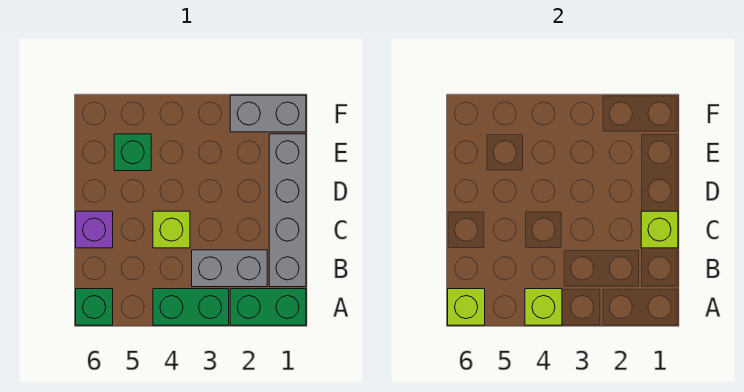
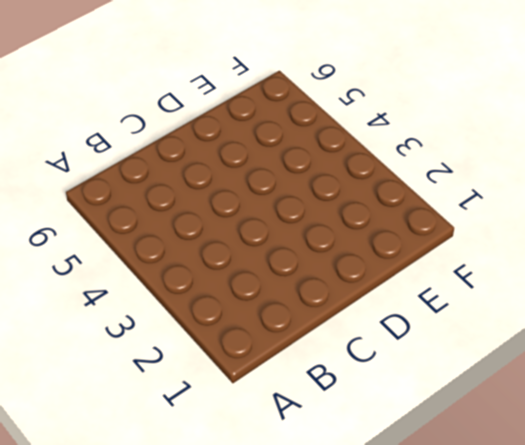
none -> green brick A1:A2 level 1
none -> green brick A3:A4 level 1
none -> green brick A6 level 1

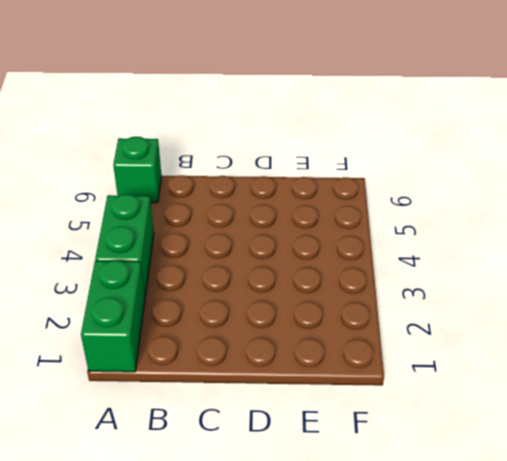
none -> grey brick B1:E1 level 1
none -> grey brick B2:B3 level 1
none -> lime brick C4 level 1

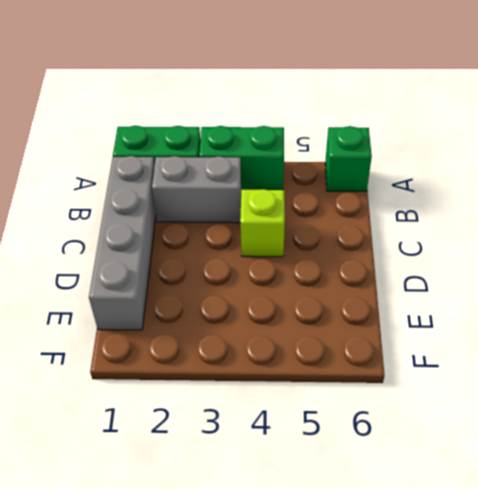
none -> purple brick C6 level 1
none -> green brick E5 level 1
none -> grey brick F1:F2 level 1

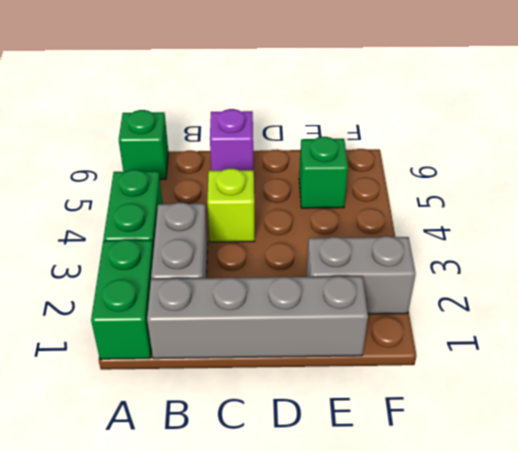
grey brick E2:F2 level 1 -> grey brick F1:F2 level 1
none -> lime brick A4 level 2
none -> lime brick A6 level 2
none -> lime brick C1 level 2

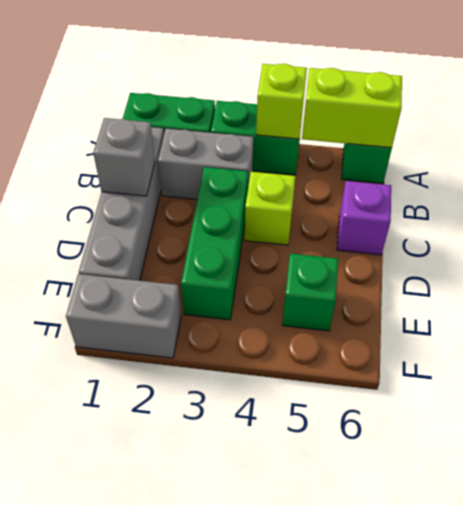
lime brick A5:A6 level 2 -> lime brick A6 level 2
grey brick C1 level 2 -> lime brick C1 level 2
green brick C3:E3 level 1 -> none

